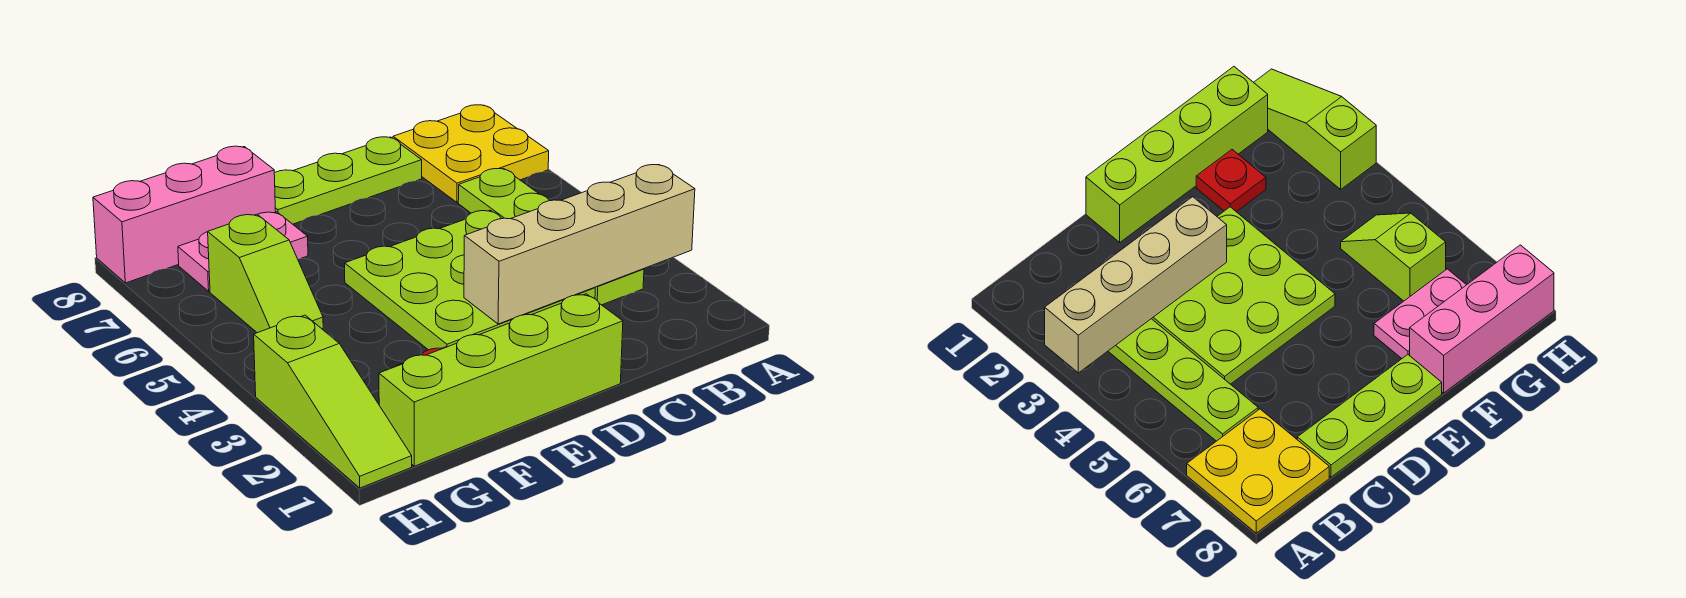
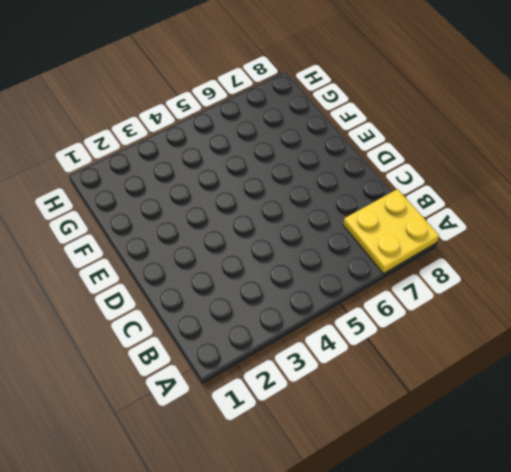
none -> lime plate B3:B6 level 1
none -> lime plate C3:E5 level 1

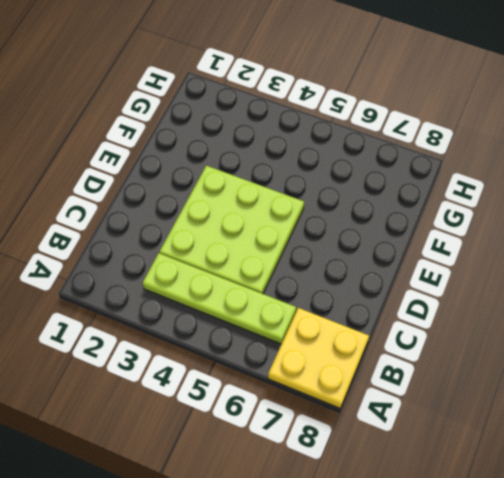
none -> lime plate C8:E8 level 1
none -> lime brick D1:G1 level 1

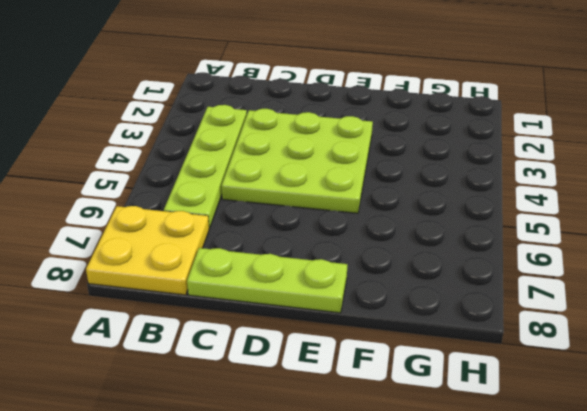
none -> lime brick D1:G1 level 1
none -> red plate F2 level 1

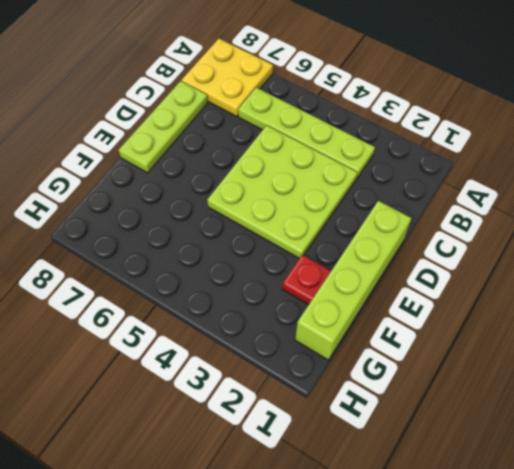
none -> pink plate F7:G7 level 1
none -> pink brick F8:H8 level 1

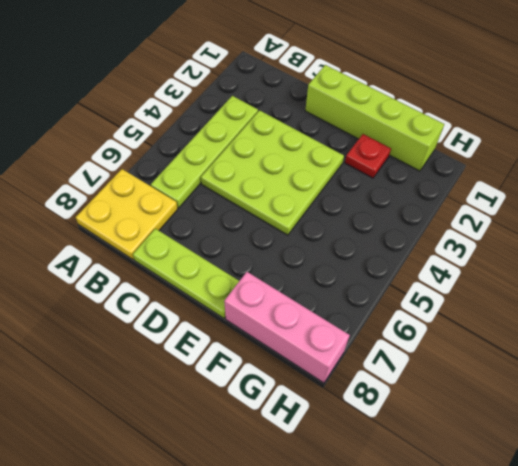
none -> pink plate F7:G7 level 1
none -> lime slope G5:G6 level 1 top 6

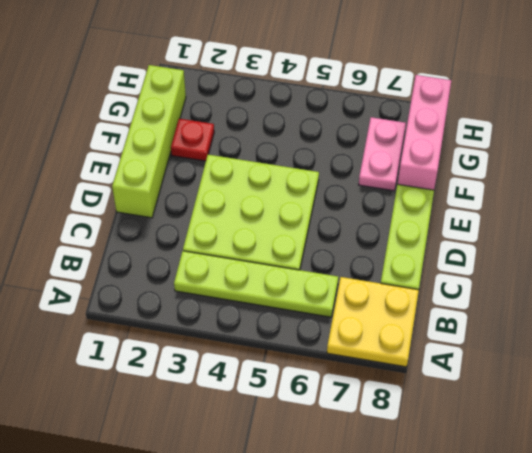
none -> lime slope G5:G6 level 1 top 6
none -> lime slope H1:H3 level 1 top 3

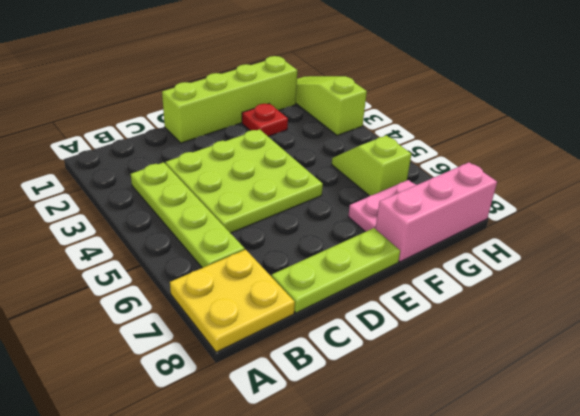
none -> tan brick A3:D3 level 2

